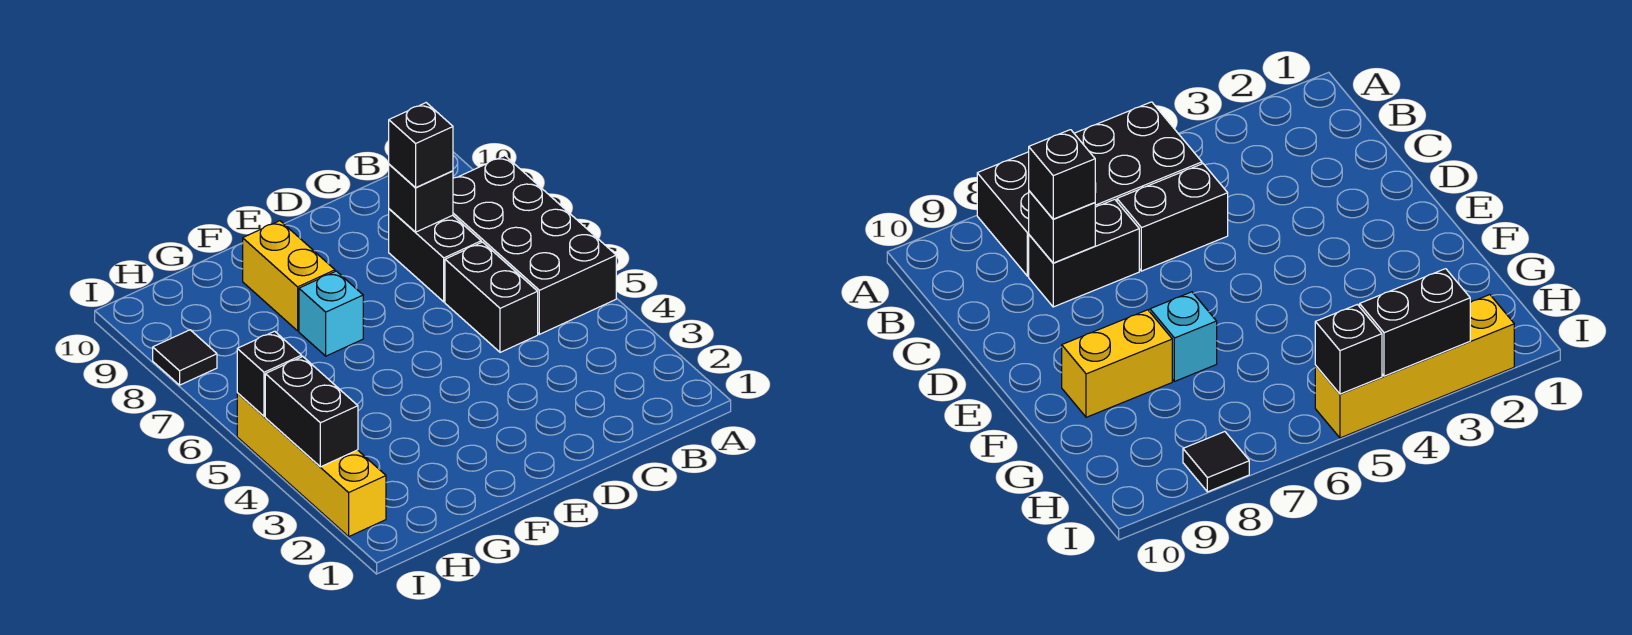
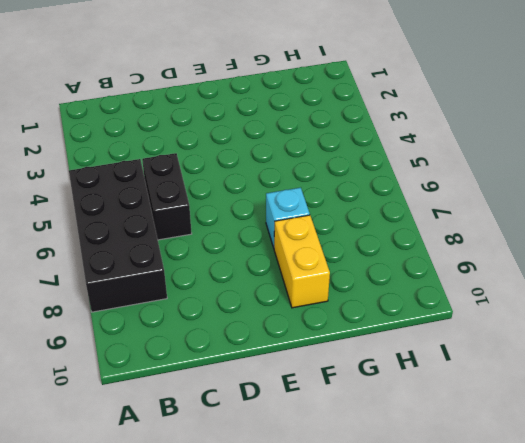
none -> black brick C7:C8 level 1
none -> yellow brick I2:I5 level 1

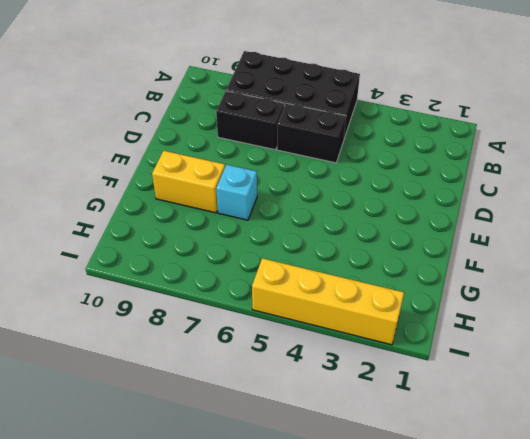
none -> black tile I8 level 1
none -> black brick C8 level 2

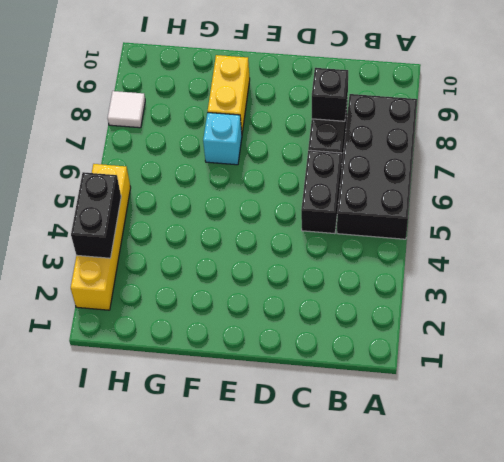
white tile I8 level 1 -> black tile I8 level 1
none -> black brick I5 level 2
none -> black brick C8 level 3

